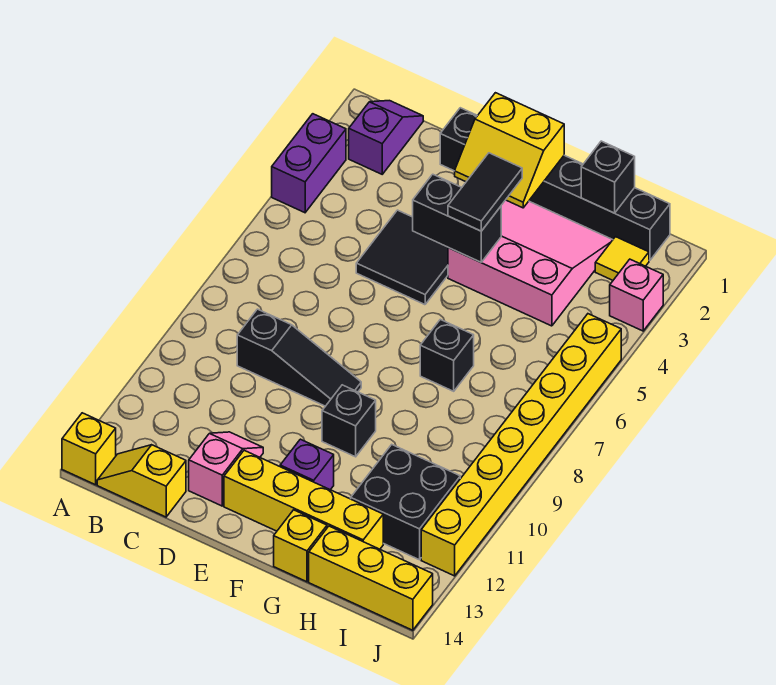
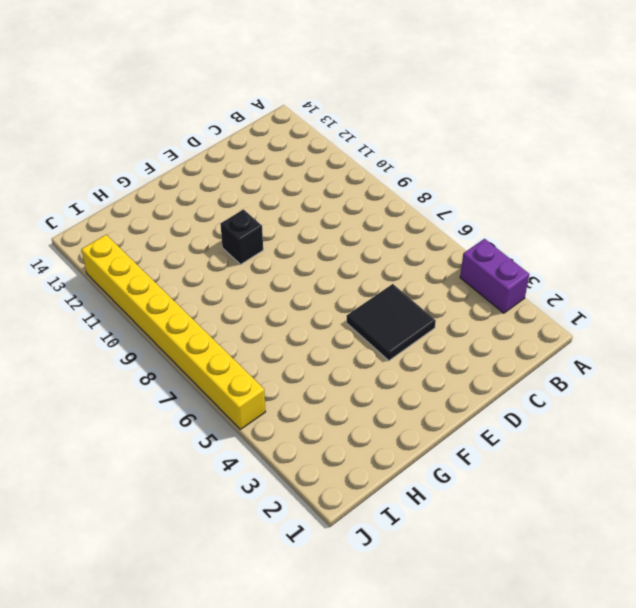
none -> yellow brick A14 level 1
none -> purple slope B1:B2 level 1 top 2
none -> yellow slope B14:C14 level 1 top C

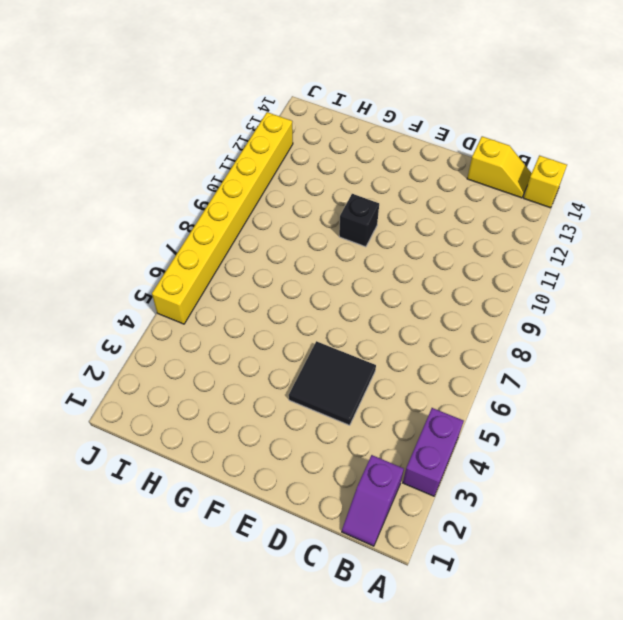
none -> black slope C9:E9 level 1 top C
none -> black brick D1:I1 level 1
none -> pink slope D12:D13 level 1 top 13

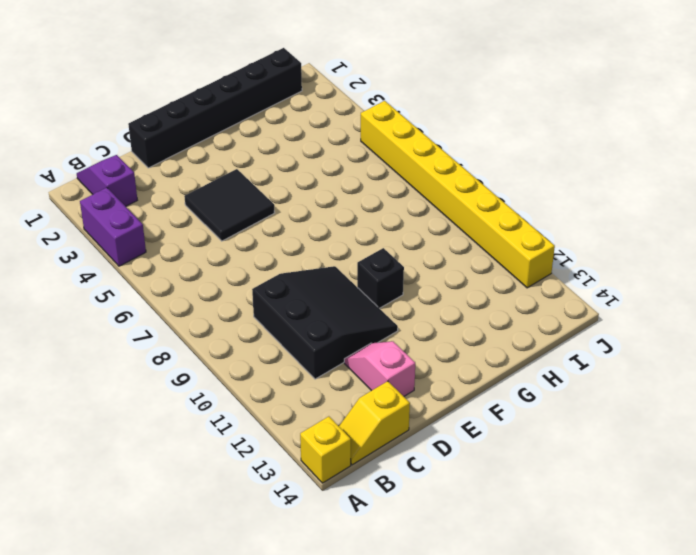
black slope C9:E11 level 1 top C -> black slope C9:E9 level 1 top C
none -> yellow brick E13:H13 level 1
none -> pink slope F2:H4 level 1 top 4
none -> purple brick F12 level 1

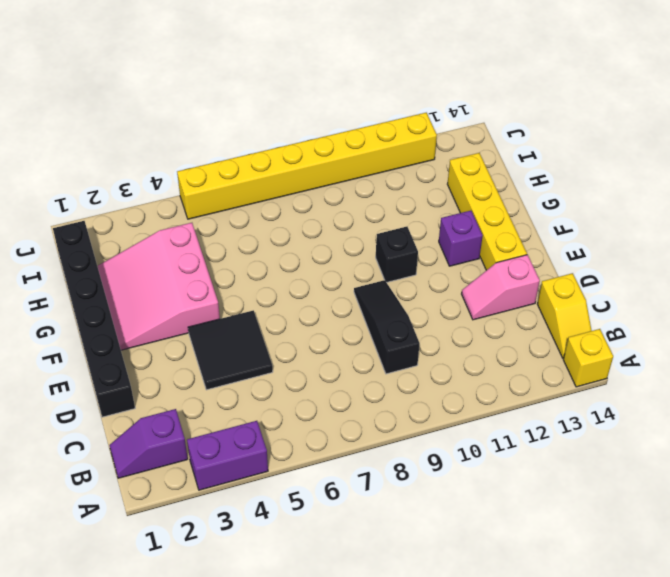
none -> black brick G7 level 1
none -> yellow brick G14 level 1
none -> black brick H11:I12 level 1

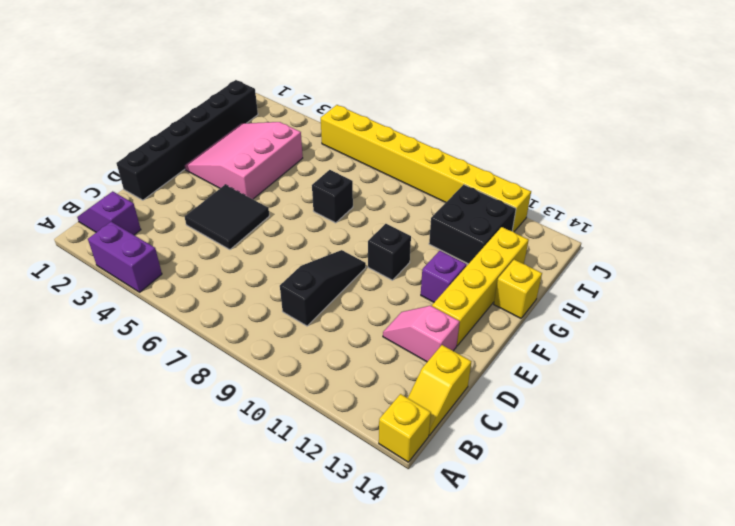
none -> yellow brick H14:J14 level 1
none -> yellow tile I2 level 1
none -> pink brick J3 level 1

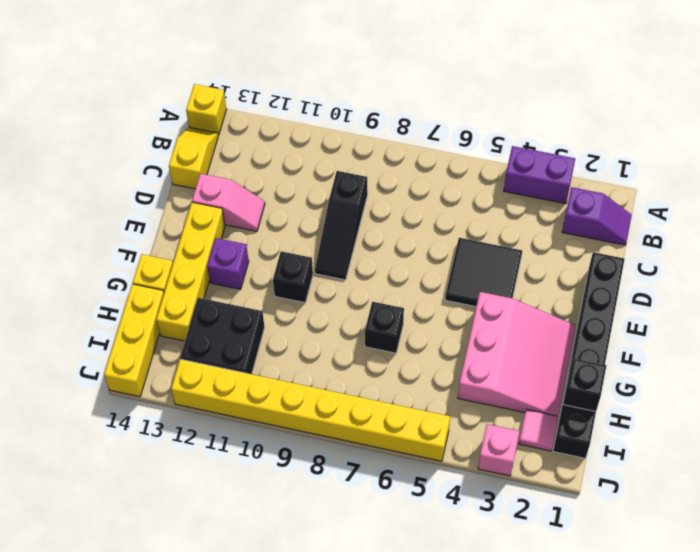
pink tile I2 level 1 -> yellow tile I2 level 1
none -> yellow slope E1:F2 level 2 top 1
none -> black brick E4:F4 level 2
none -> black tile F3:F4 level 3

